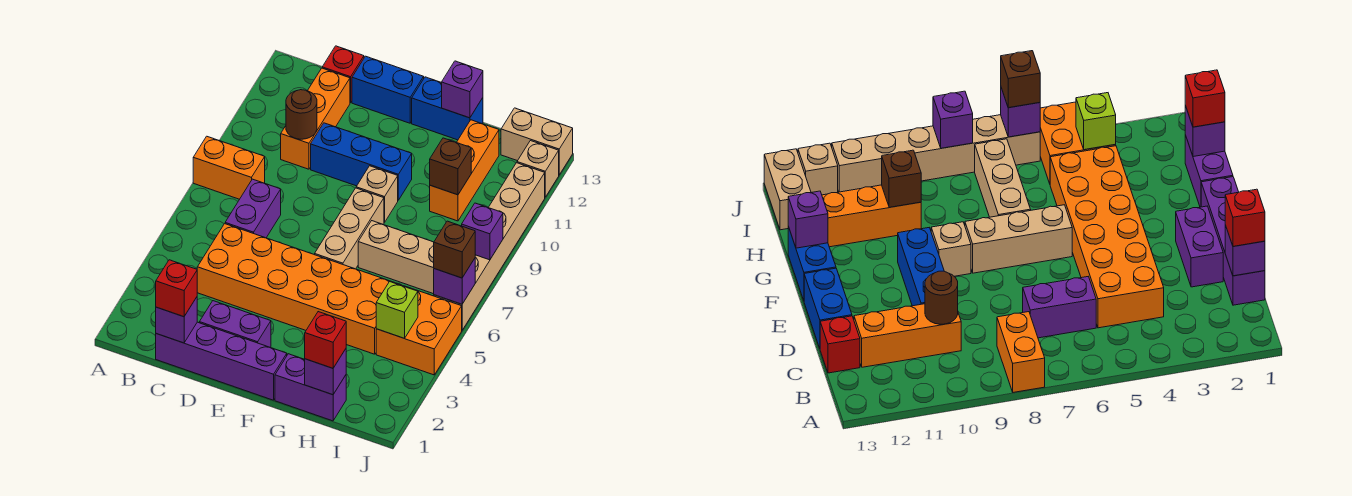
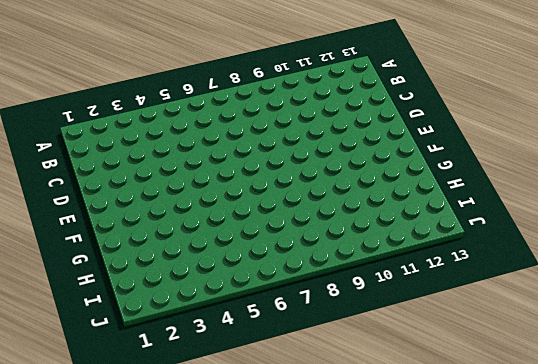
none -> orange brick A8:B8 level 1
none -> purple brick C1:F1 level 1
none -> orange brick C4:H5 level 1
none -> purple brick C6:C7 level 1

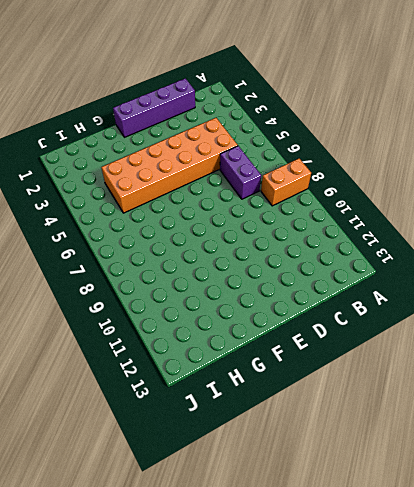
none -> orange brick C10:C12 level 1
none -> red brick C13 level 1
none -> purple brick D2:E2 level 1
none -> blue brick D10:F10 level 1

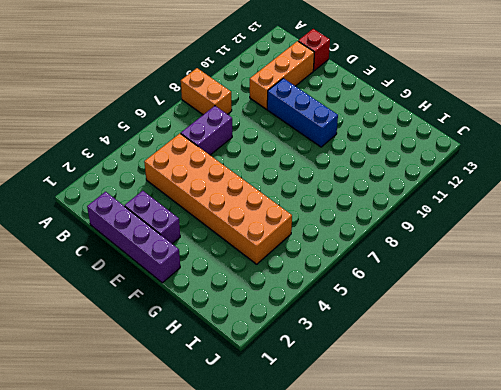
none -> blue brick D13:E13 level 1
none -> tan brick F6:F8 level 1
none -> tan brick F9 level 1
none -> blue brick F13:G13 level 1

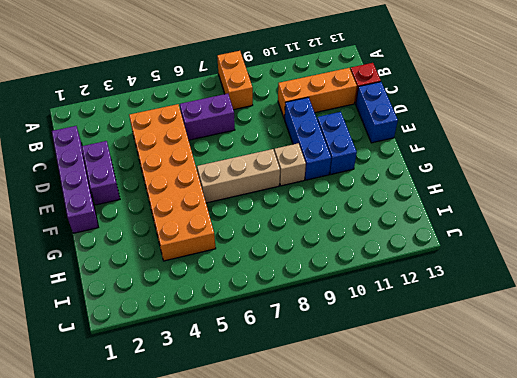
blue brick E11:F11 level 1 -> blue brick F13:G13 level 1
none -> purple brick G1:H1 level 1
none -> tan brick G7:I7 level 1
none -> orange brick H10:H12 level 1
none -> orange brick I4:J5 level 1

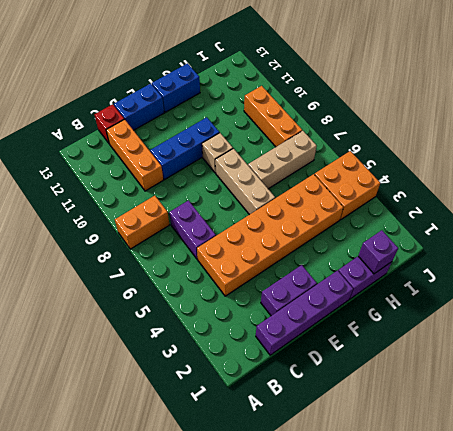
orange brick I8:I10 level 1 -> orange brick H10:H12 level 1
none -> tan brick I13:J13 level 1
none -> tan brick J6:J11 level 1
none -> tan brick J12 level 1
none -> purple brick C1 level 2

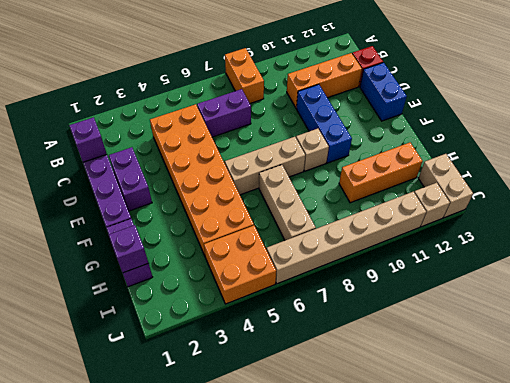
none -> blue brick F13:G13 level 1
none -> brown round brick C10 level 2
none -> purple brick G13 level 2
none -> brown brick H10 level 2

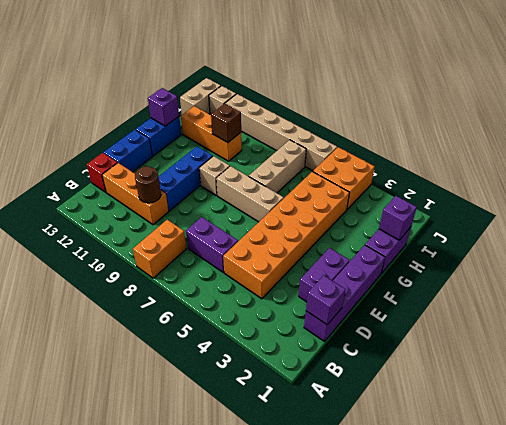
none -> lime brick I4 level 2
none -> purple brick J6 level 2
none -> purple brick J8 level 2
none -> red brick C1 level 3

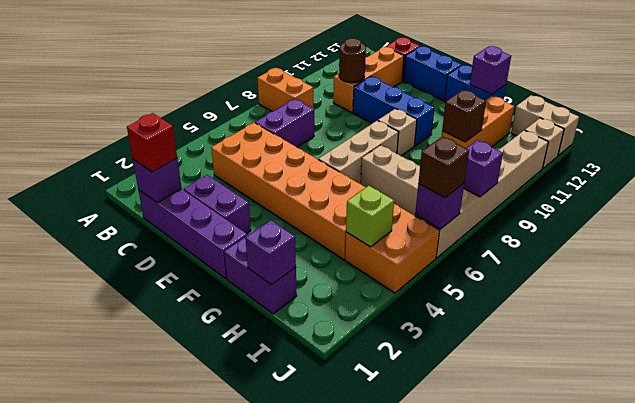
none -> red brick H1 level 3

